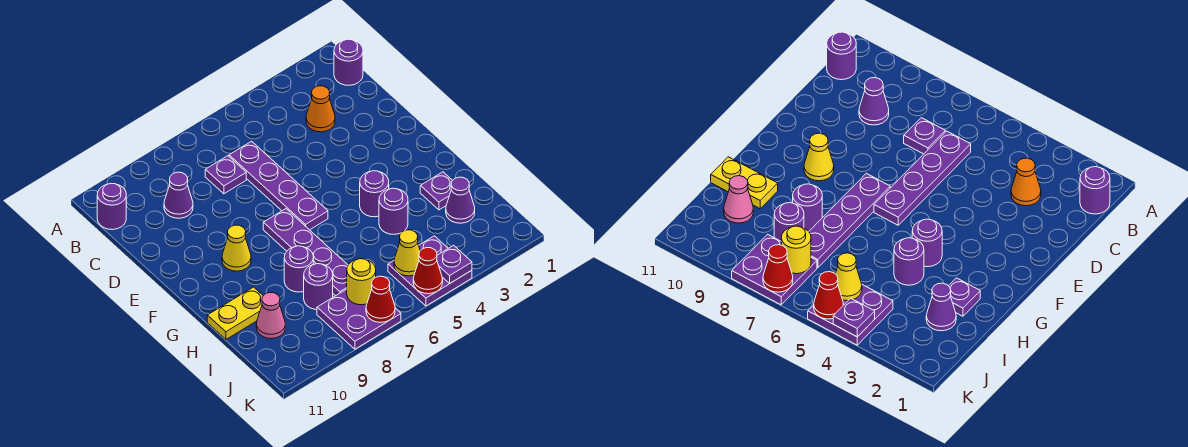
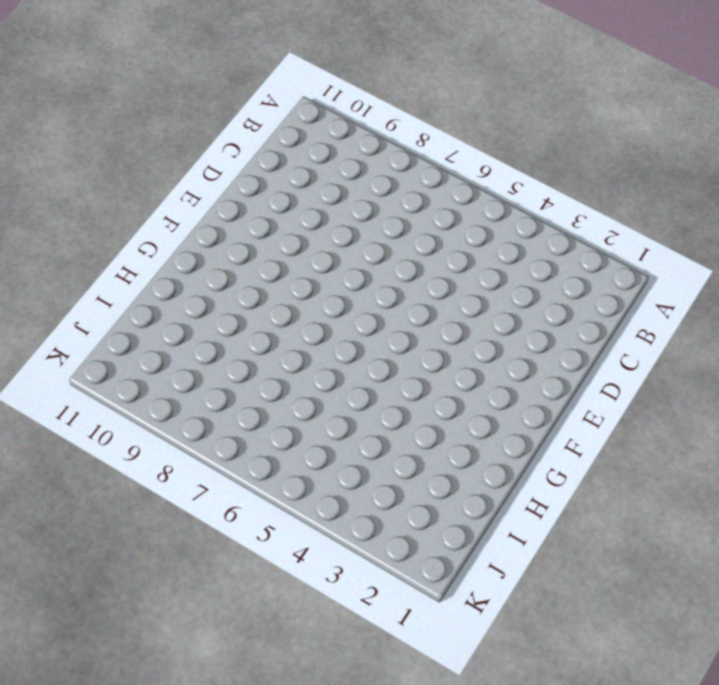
none -> purple round brick B1 level 1
none -> purple round brick B11 level 1
none -> orange cone C3 level 1

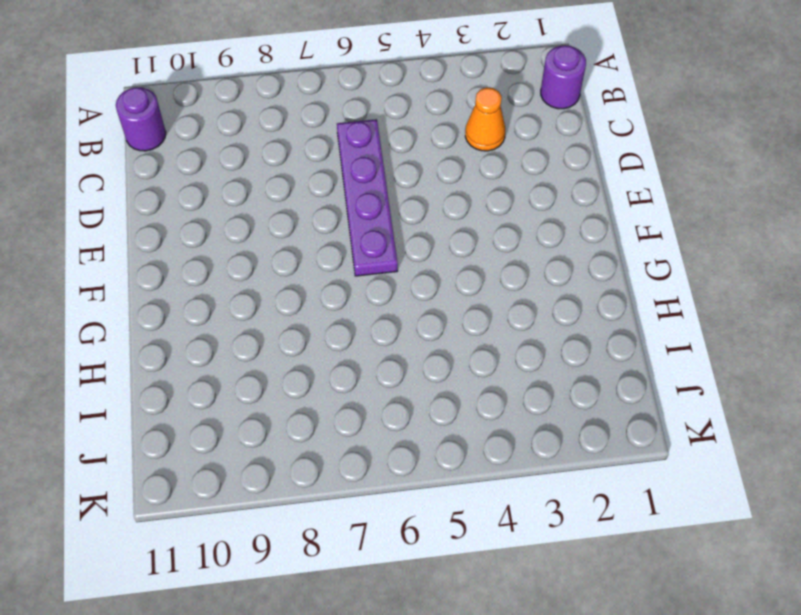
none -> purple plate C7 level 1
none -> purple cone C9 level 1
none -> purple plate F7:I7 level 1

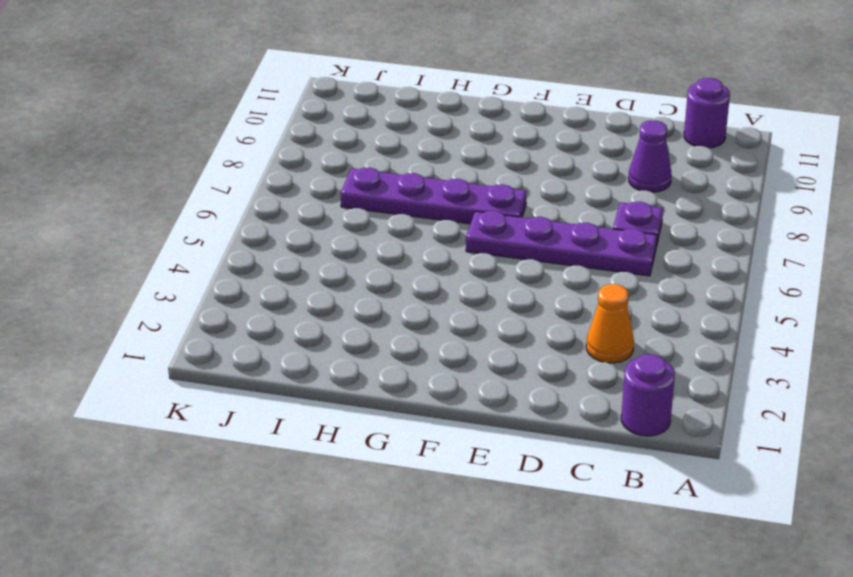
none -> yellow cone F9 level 1
none -> purple round brick G4 level 1
none -> purple plate H2 level 1

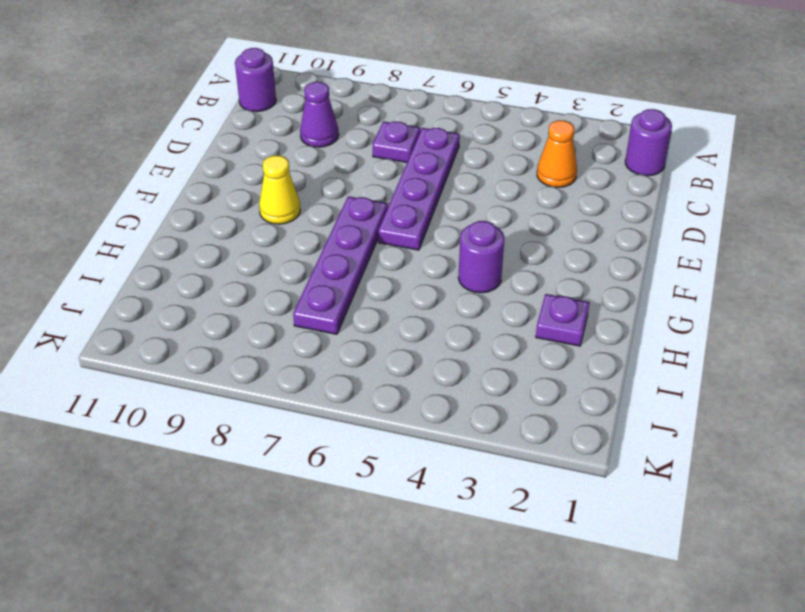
none -> purple round brick H4 level 1
none -> purple round brick H8 level 1
none -> yellow plate H10:H11 level 1

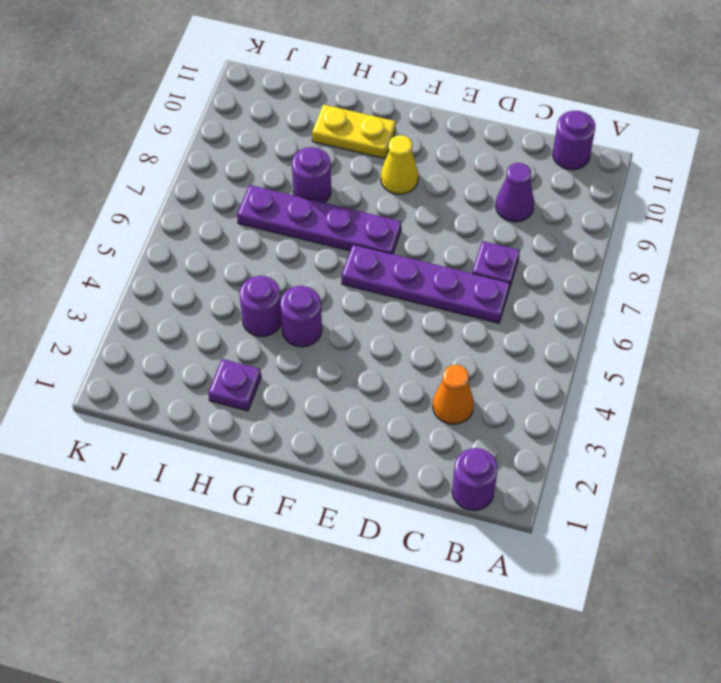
yellow plate G10:H10 level 1 -> yellow plate H10:H11 level 1
none -> purple cone I2 level 1
none -> purple round brick I8 level 1
none -> pink cone I10 level 1

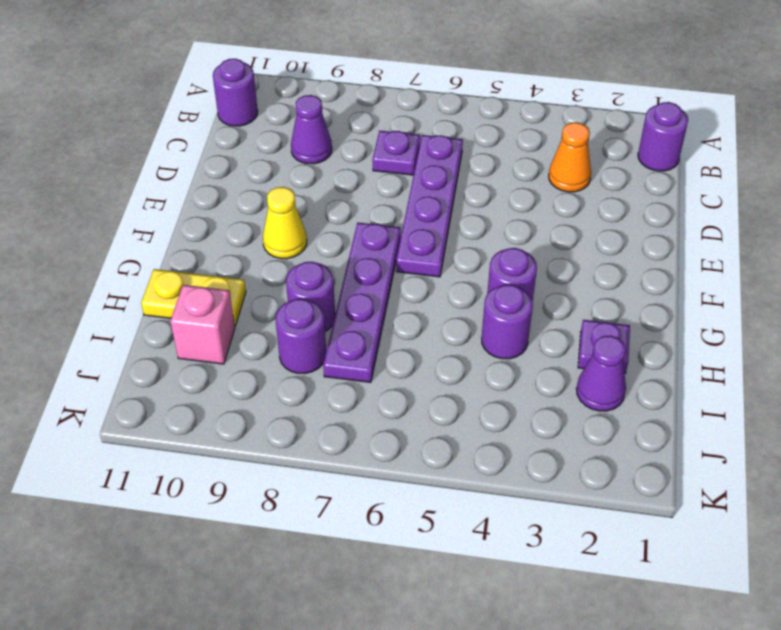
pink brick I10 level 1 -> pink cone I10 level 1
none -> purple plate J4:K5 level 1
none -> purple plate J7:K8 level 1
none -> yellow cone J5 level 2

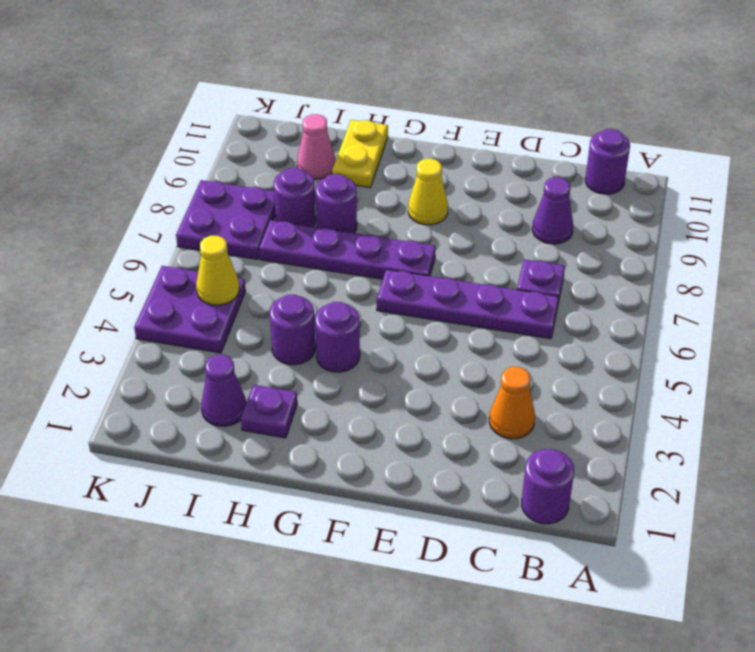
none -> yellow round brick J7 level 2
none -> purple plate K4 level 2
none -> red cone K5 level 2

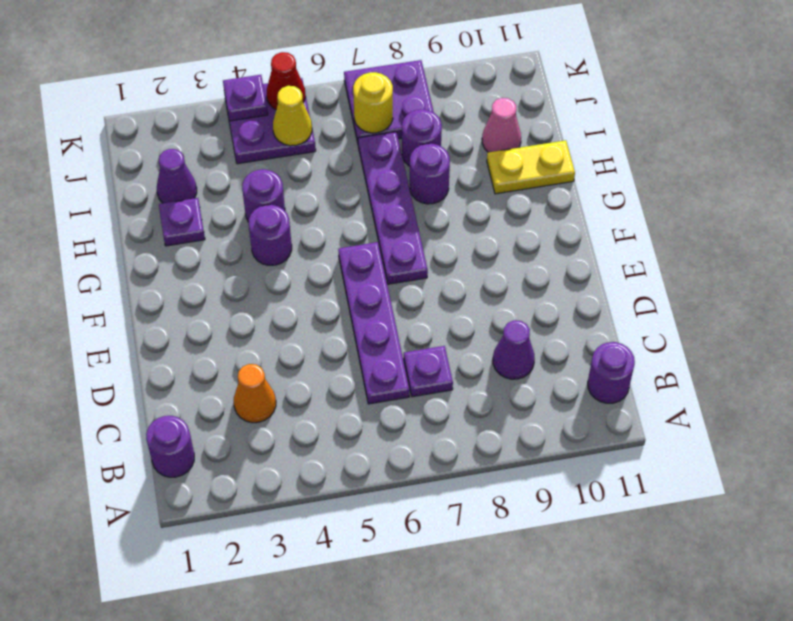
none -> yellow cone F9 level 1
none -> red cone K7 level 2

